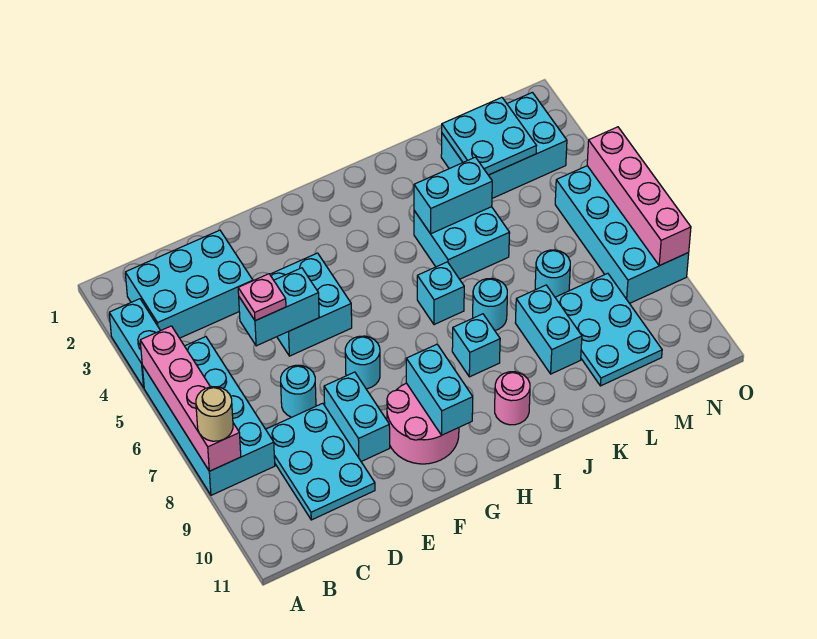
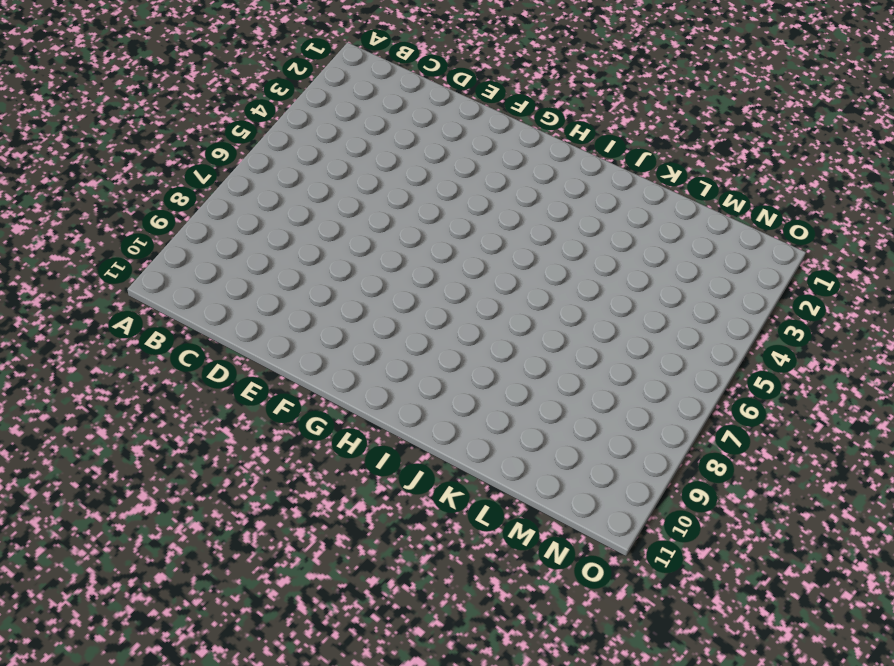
none -> cyan brick A3:A4 level 1
none -> cyan brick A5:B8 level 1
none -> cyan brick B2:D3 level 1

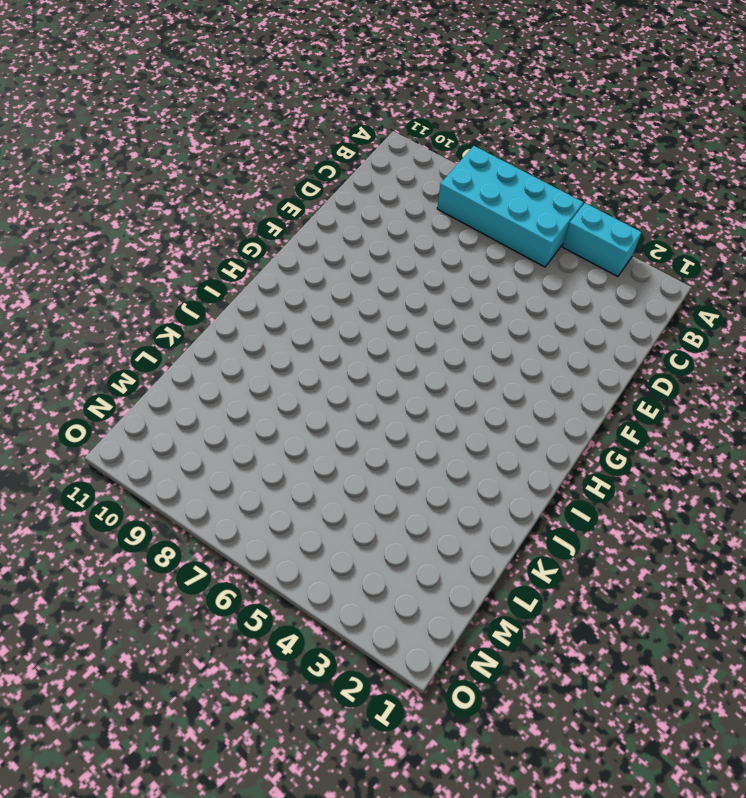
none -> cyan brick B2:D3 level 1
none -> cyan plate C8:D10 level 1
none -> cyan round brick D7 level 1

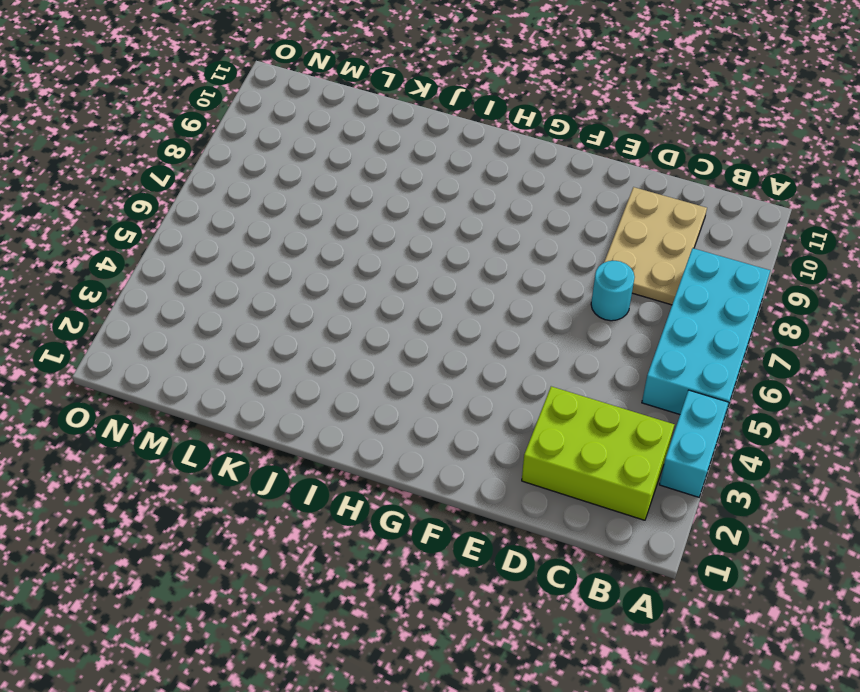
lime brick B2:D3 level 1 -> cyan brick B2:D3 level 1
tan plate C8:D10 level 1 -> cyan plate C8:D10 level 1
none -> cyan brick E4:F5 level 1
none -> cyan brick E8:E9 level 1
none -> cyan round brick F7 level 1

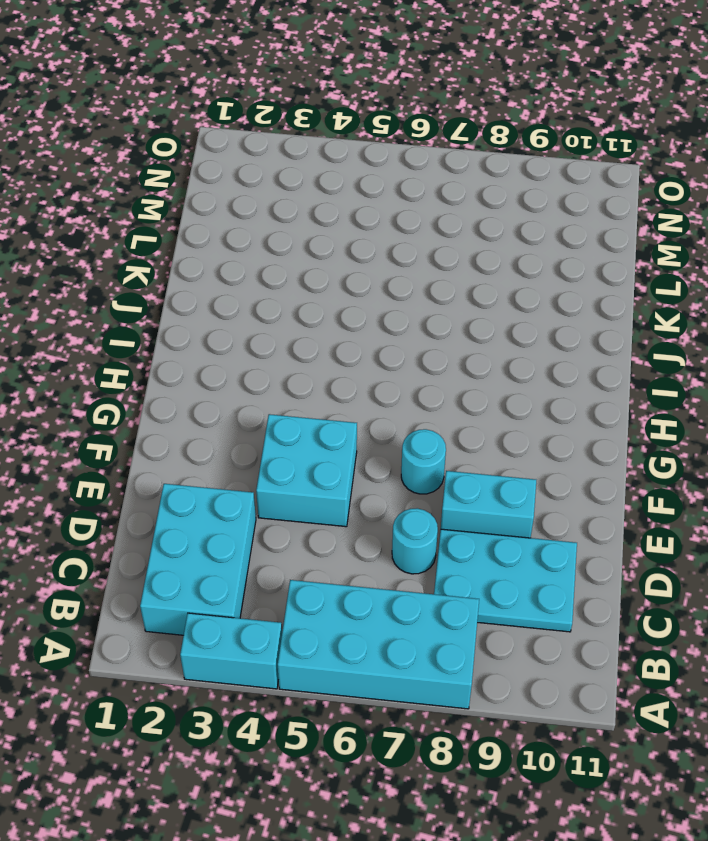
none -> pink round brick F9:G10 level 1
none -> cyan brick I6 level 1
none -> cyan brick I8 level 1

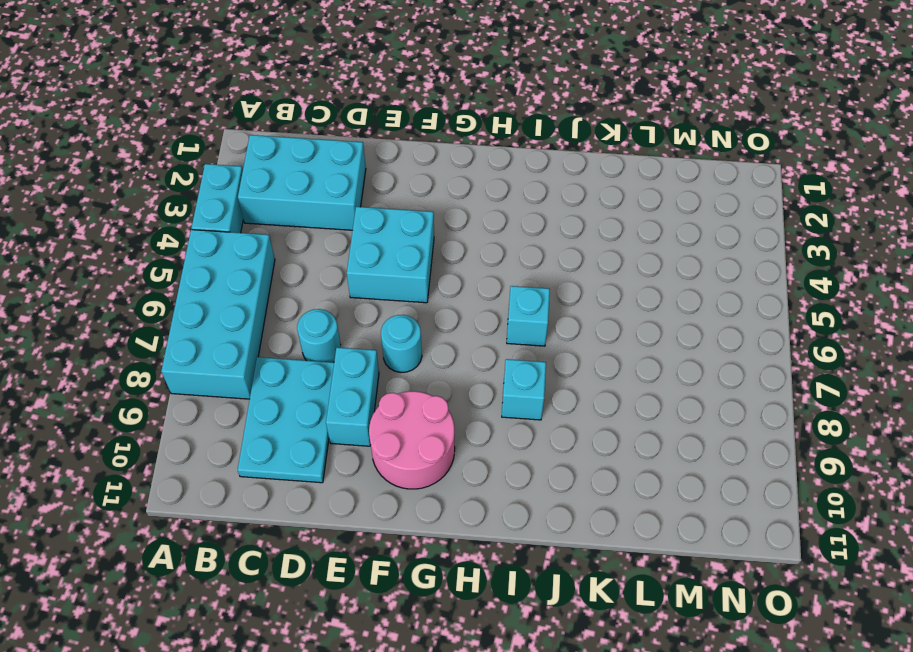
none -> pink round brick I10 level 1
none -> cyan brick J4:K5 level 1
none -> cyan round brick J7 level 1

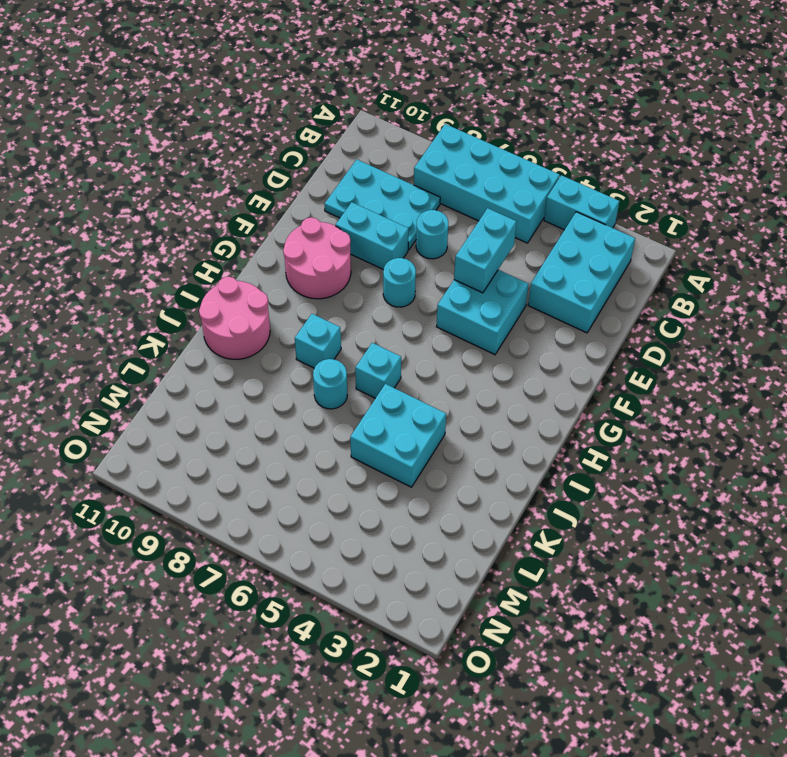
pink round brick I10:J11 level 1 -> pink round brick I10 level 1
none -> cyan brick K8:K9 level 1
none -> cyan brick L2:N3 level 1
none -> cyan round brick L7 level 1

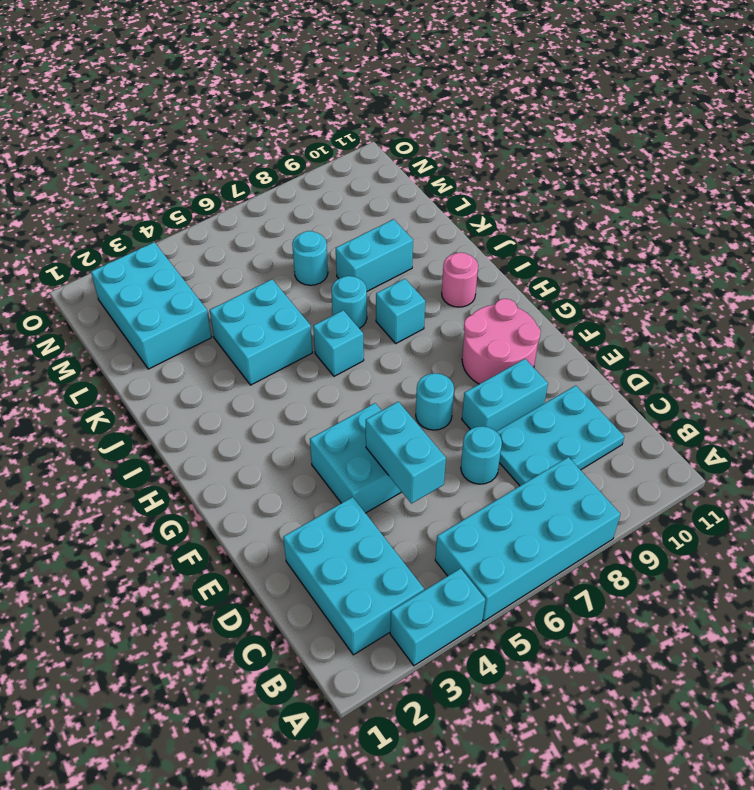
none -> cyan plate L8:M10 level 1
none -> cyan brick N5:O8 level 1
none -> pink brick A5:A8 level 2

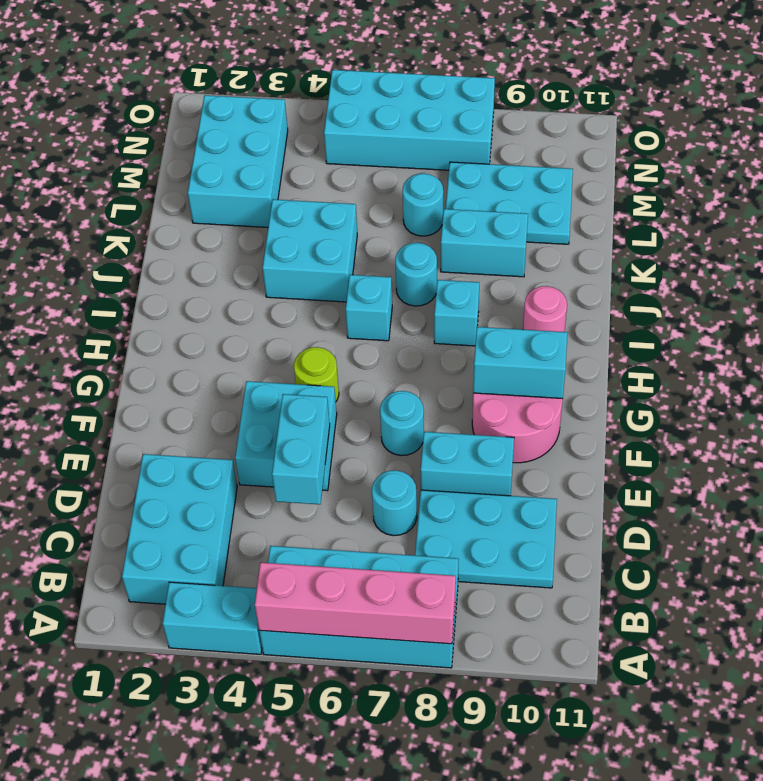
lime round brick G5 level 1 -> none
none -> cyan brick J4:K4 level 2
none -> cyan plate L2:M3 level 2
none -> pink brick O5:O8 level 2

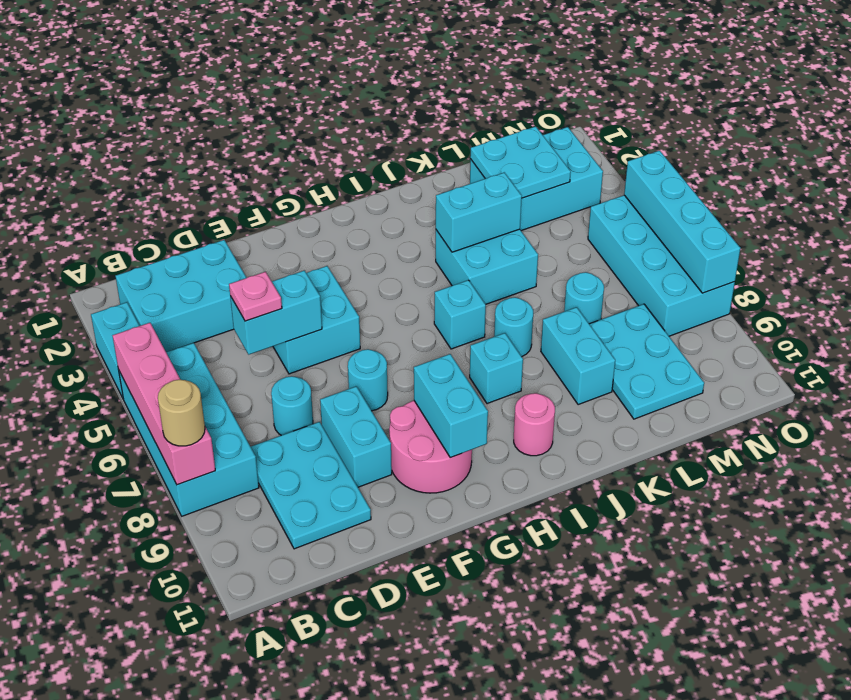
cyan brick O5:O8 level 2 -> pink brick O5:O8 level 2

